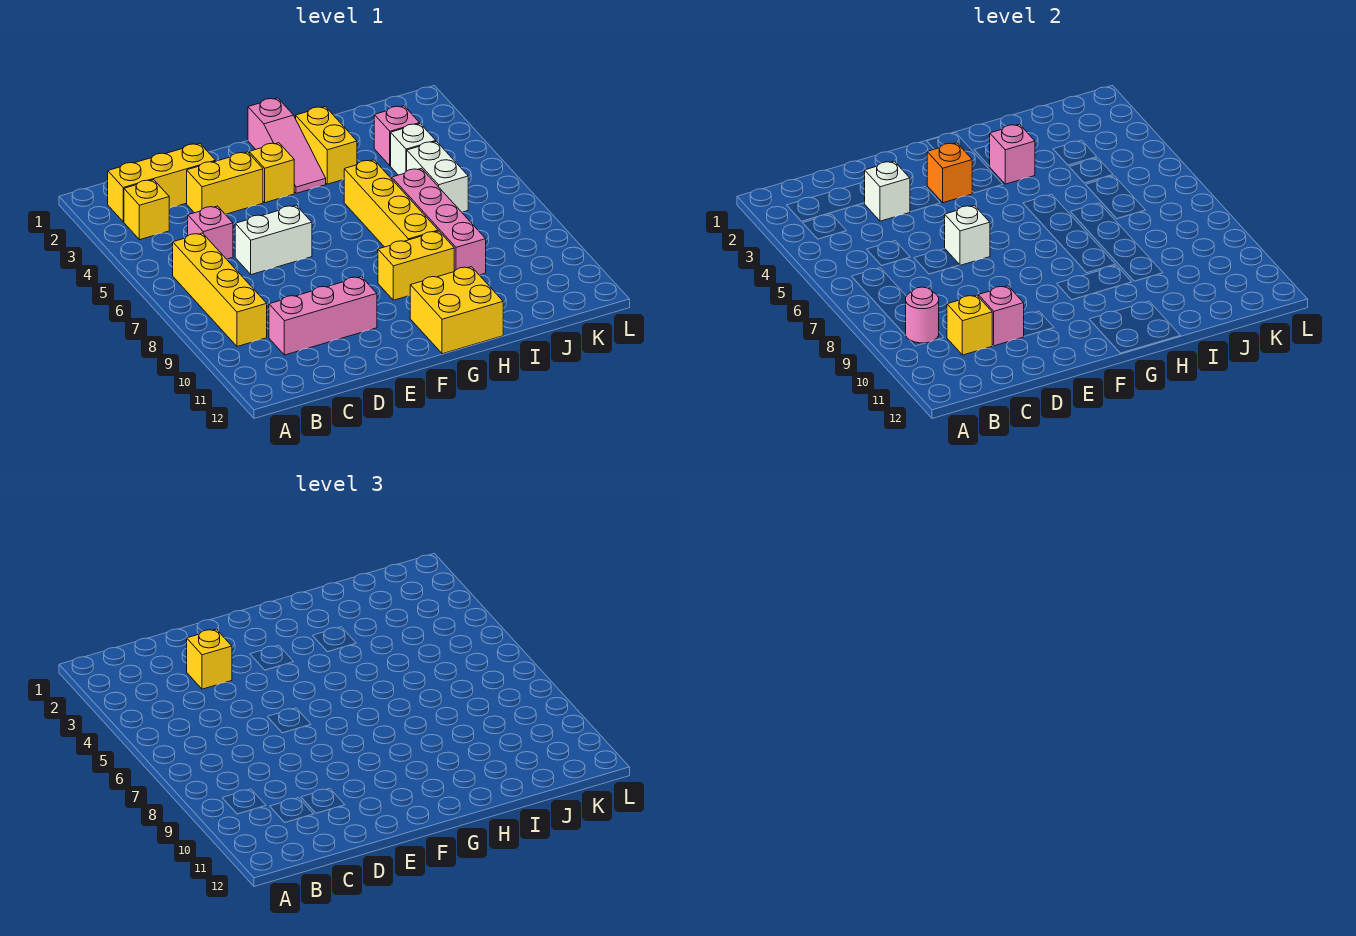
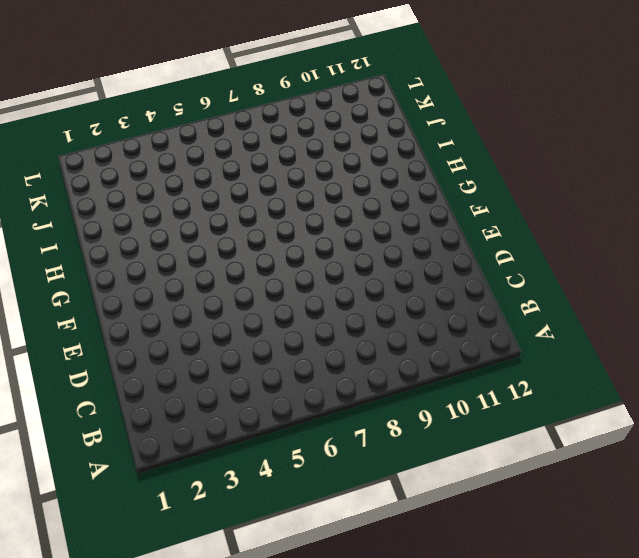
none -> yellow brick B2:D2 level 1
none -> yellow brick B3 level 1
none -> yellow brick B6:B9 level 1

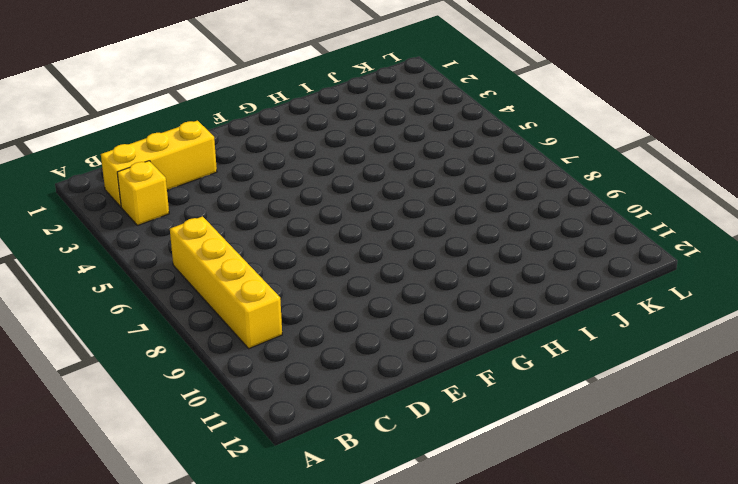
none -> pink brick C5 level 1
none -> pink brick C10:E10 level 1
none -> yellow brick D3:E3 level 1

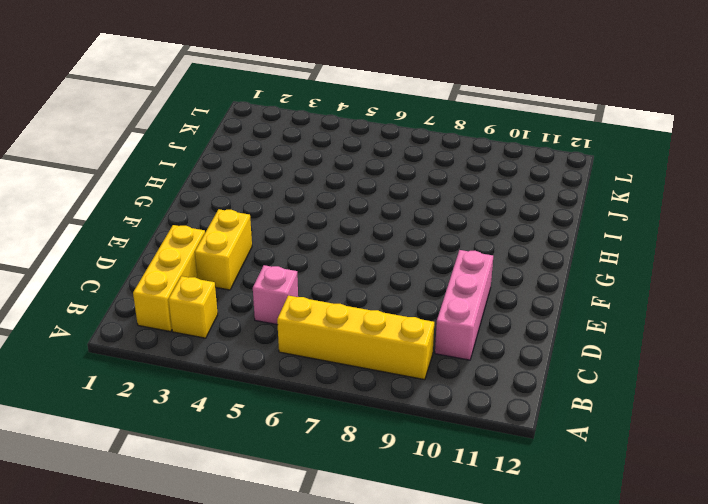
none -> white brick D6:E6 level 1
none -> yellow brick F3 level 1
none -> pink slope G1:G3 level 1 top 1

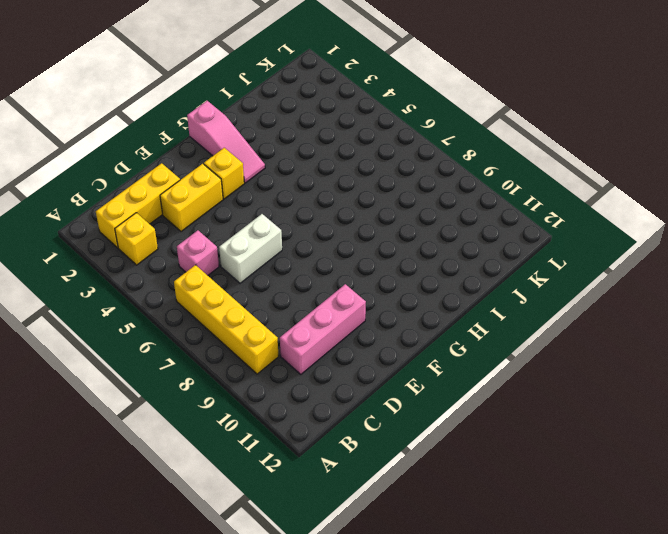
none -> yellow brick G9:H9 level 1
none -> yellow brick G11:H12 level 1
none -> yellow brick H2:H3 level 1

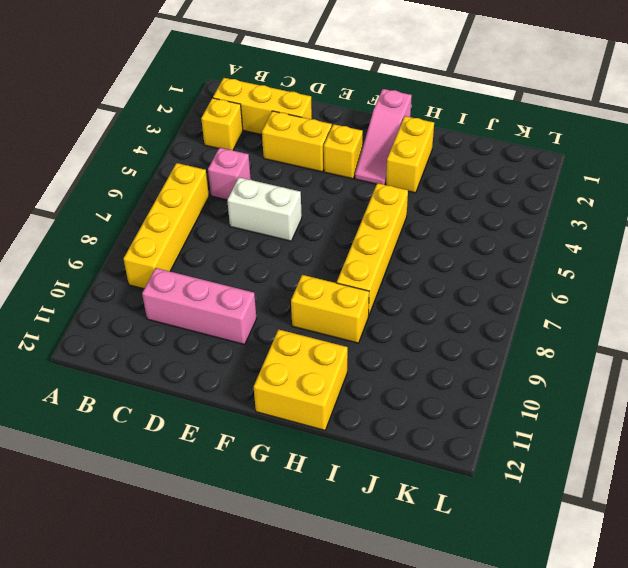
none -> pink brick I6:I9 level 1
none -> pink brick J3 level 1
none -> white brick J4 level 1

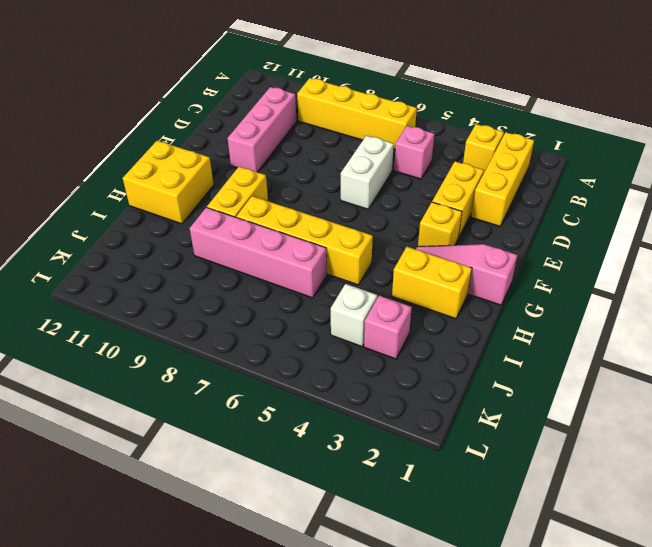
none -> white brick J5:J6 level 1
none -> pink round brick B9 level 2
none -> yellow brick C10 level 2

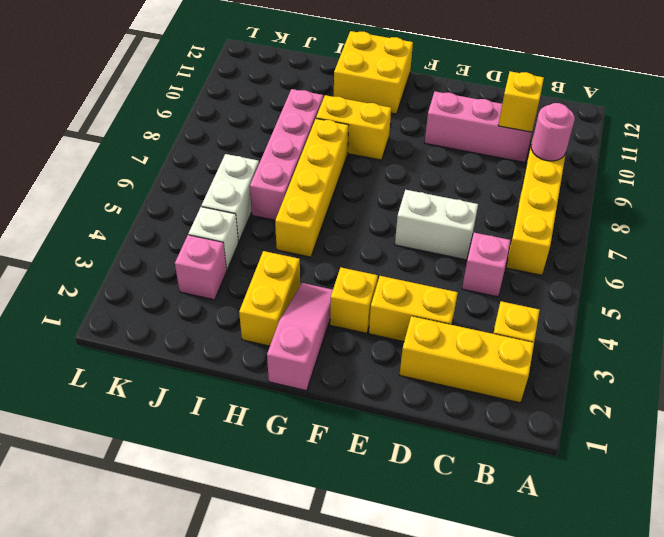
none -> white brick D3 level 2
none -> pink brick D10 level 2
none -> white brick E6 level 2

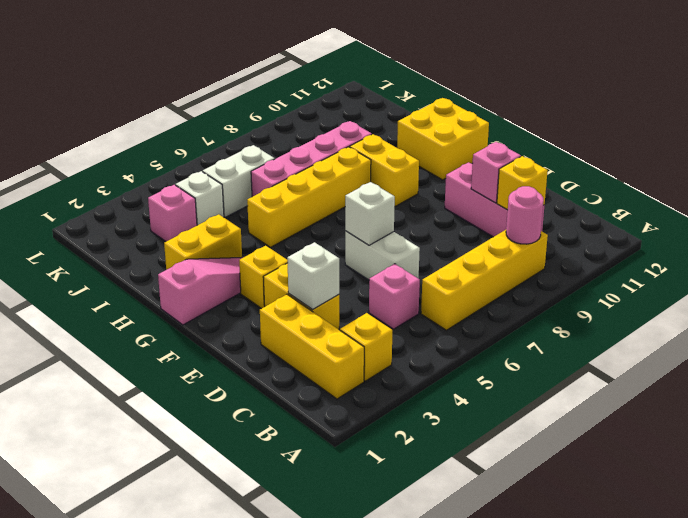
none -> orange brick F3 level 2
none -> pink brick H3 level 2
none -> yellow brick D3 level 3

